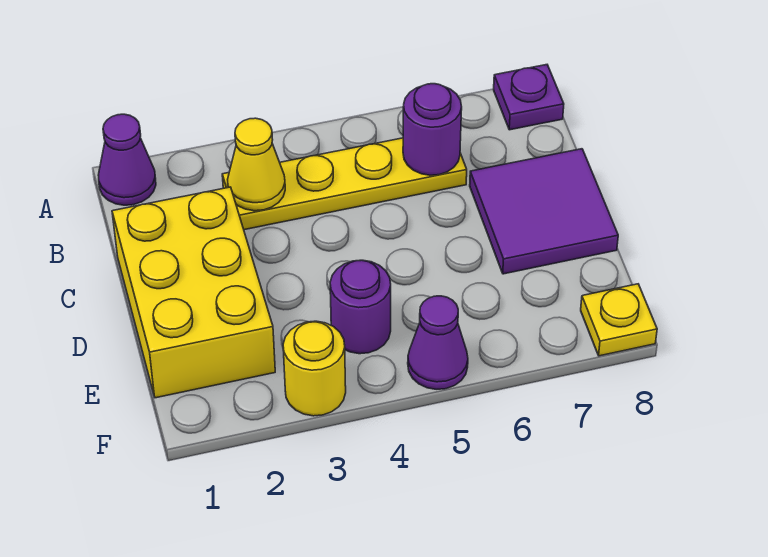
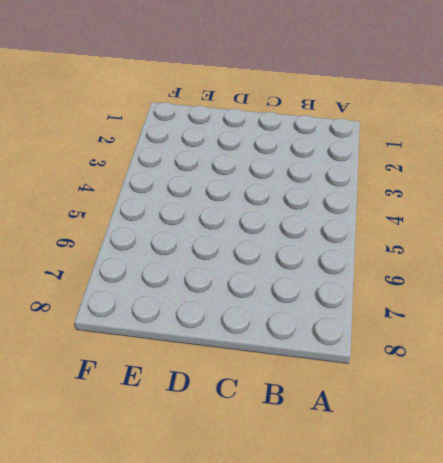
none -> purple cone A1 level 1
none -> purple plate A8 level 1

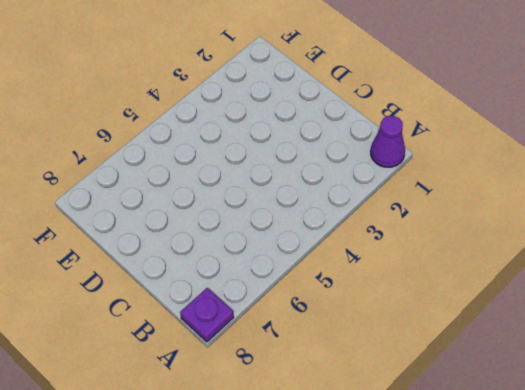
none -> yellow plate B3:B6 level 1
none -> yellow brick C1:E2 level 1

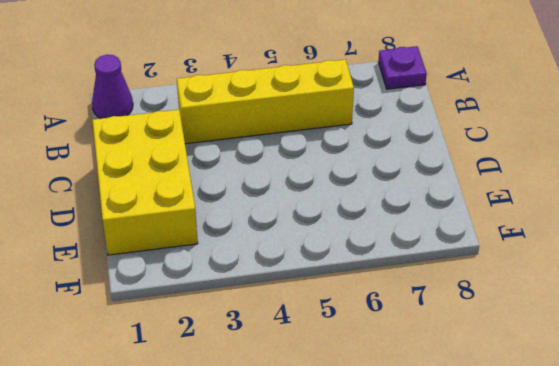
yellow brick B3:B6 level 1 -> yellow plate B3:B6 level 1
none -> purple tile C7:D8 level 1
none -> purple round brick E4 level 1

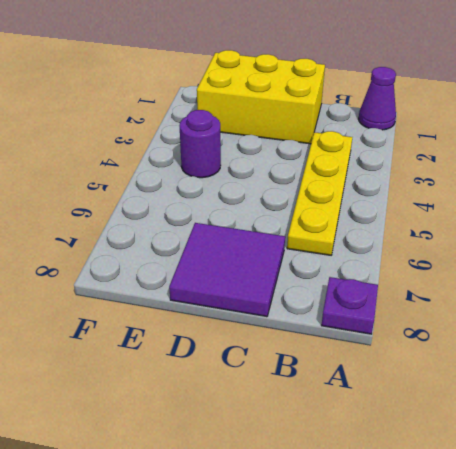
none -> yellow round brick F3 level 1
none -> purple cone F5 level 1

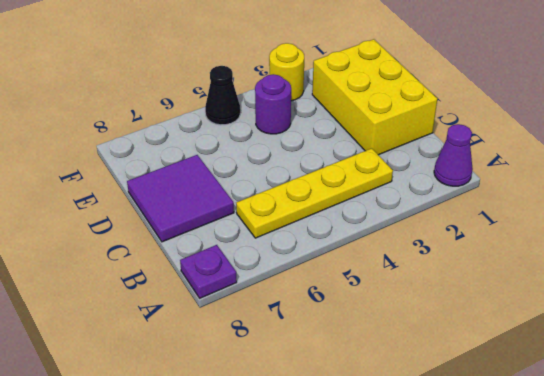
black cone F5 level 1 -> purple cone F5 level 1
none -> yellow plate F8 level 1
none -> yellow cone B3 level 2

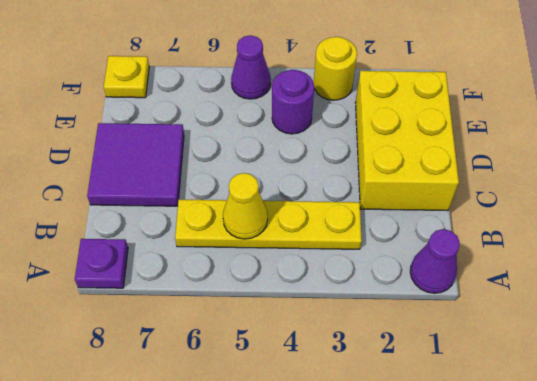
yellow cone B5 level 2 -> yellow cone B3 level 2
none -> purple round brick B6 level 2

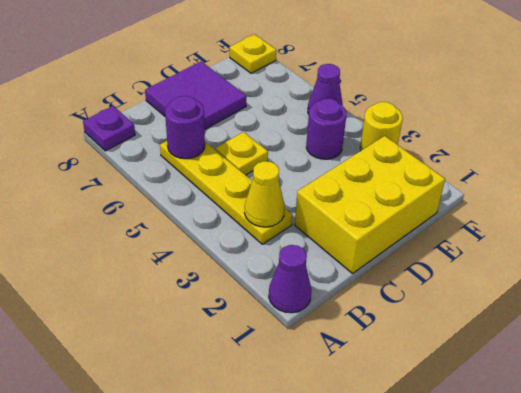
yellow plate C5 level 1 -> none

